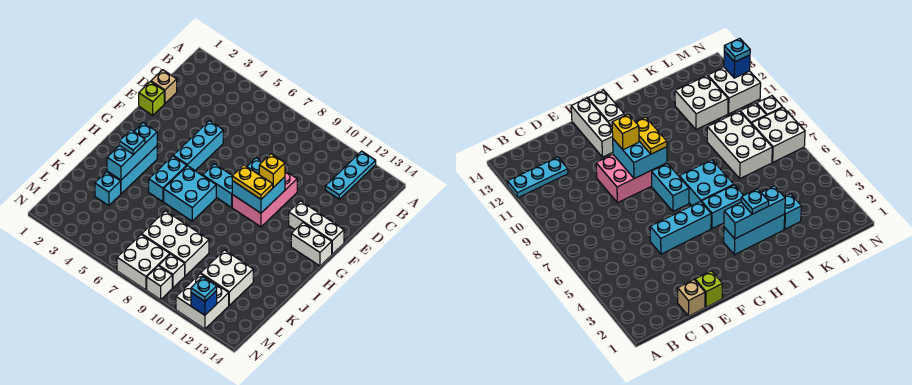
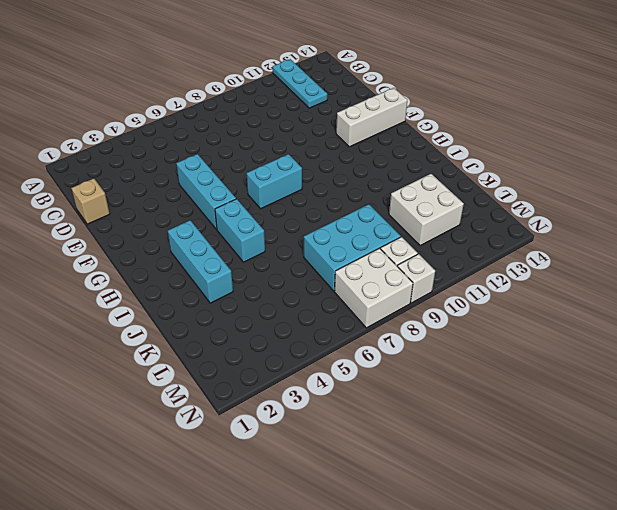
cyan brick K7:L9 level 1 -> white brick K7:L9 level 1
none -> lime brick E1 level 1
none -> pink brick E9:G10 level 1
none -> white brick G13:G14 level 1

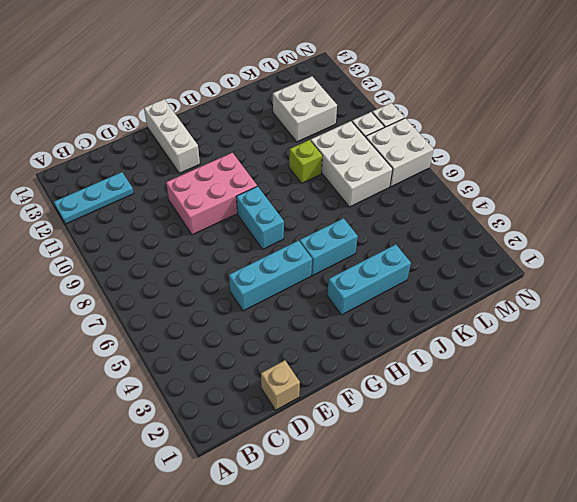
lime brick J9 level 1 -> lime brick E1 level 1
none -> white brick G13:G14 level 1
none -> cyan brick H6:I7 level 1
none -> cyan brick K3 level 1

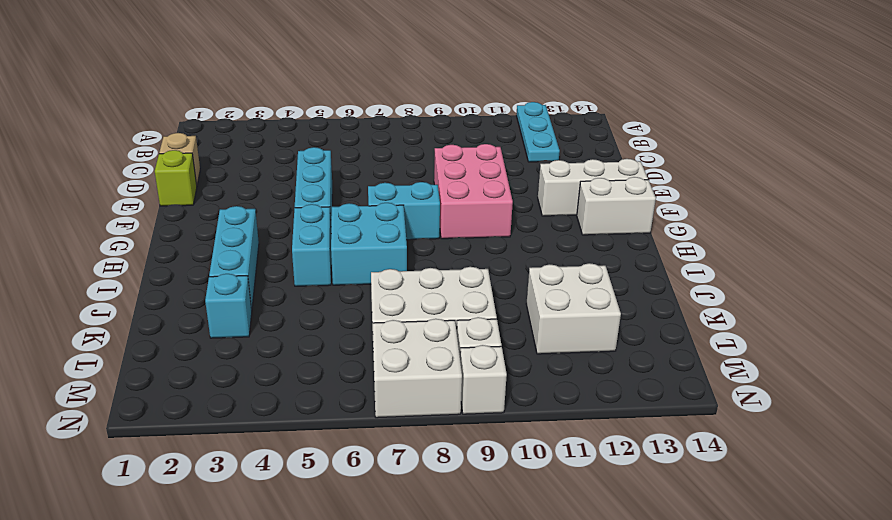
none -> white brick M11:N12 level 1
none -> cyan brick F9:G10 level 2
none -> cyan brick H3:J3 level 2

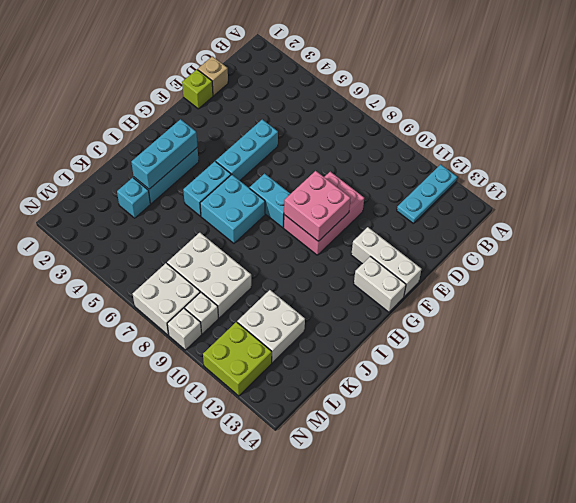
pink brick F9:G10 level 2 -> cyan brick F9:G10 level 2
lime brick M11:N12 level 1 -> white brick M11:N12 level 1
none -> blue brick N12 level 2
none -> yellow brick F10 level 3
none -> yellow plate G9:G10 level 3

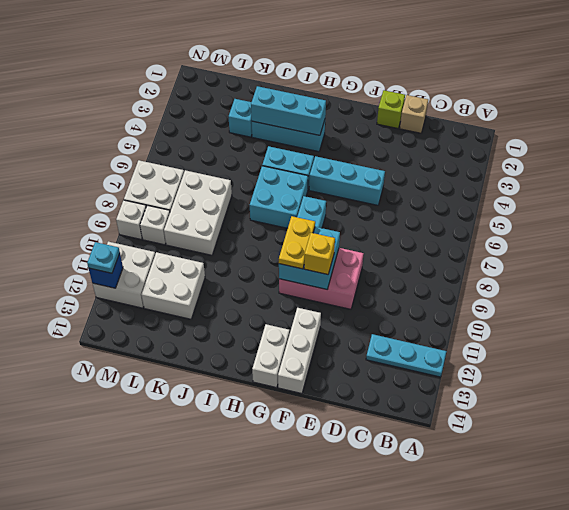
none -> cyan plate I3 level 3

